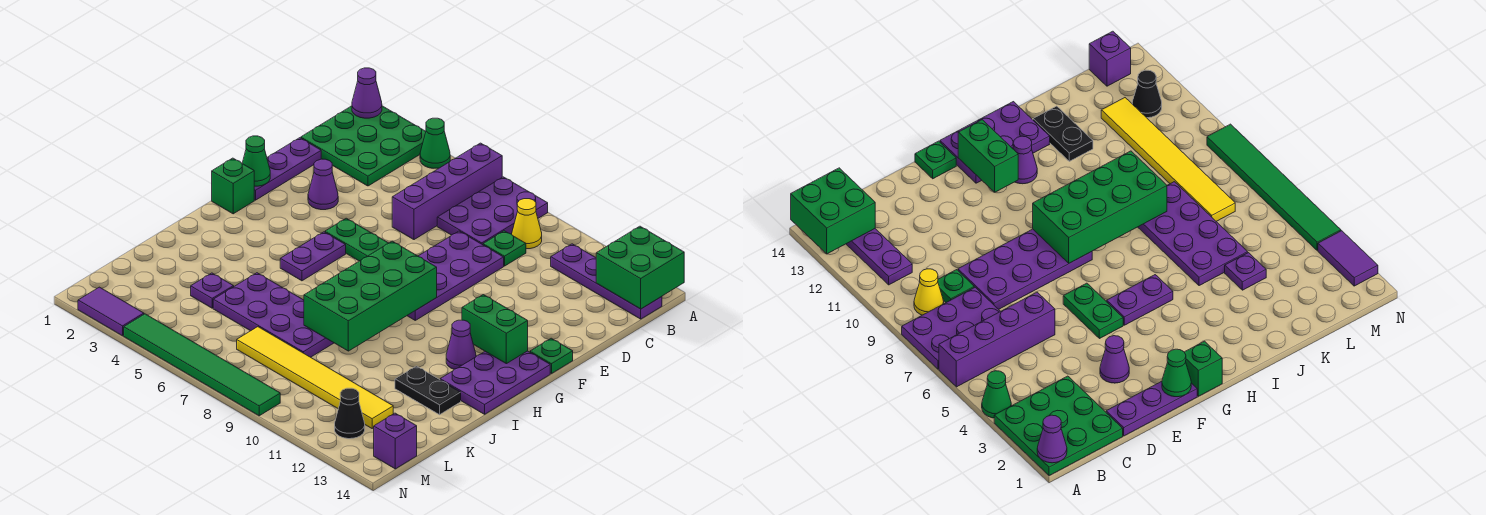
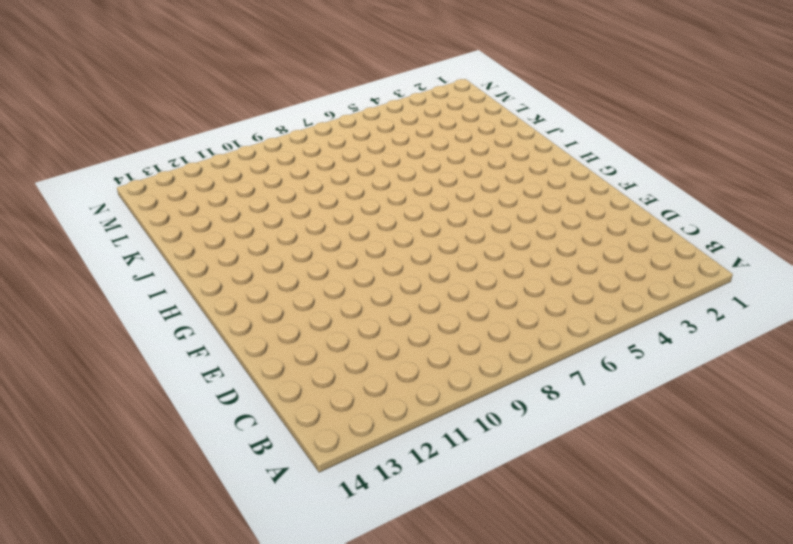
none -> green plate A1:C3 level 1
none -> green cone A4 level 1
none -> purple brick A6:D6 level 1

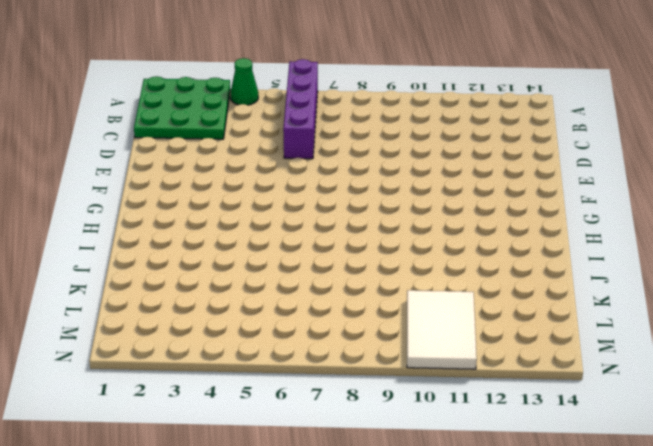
white tile L10:N11 level 1 -> yellow tile L7:L12 level 1
none -> purple plate A7:C8 level 1
none -> yellow cone B9 level 1
none -> purple plate B11:B14 level 1

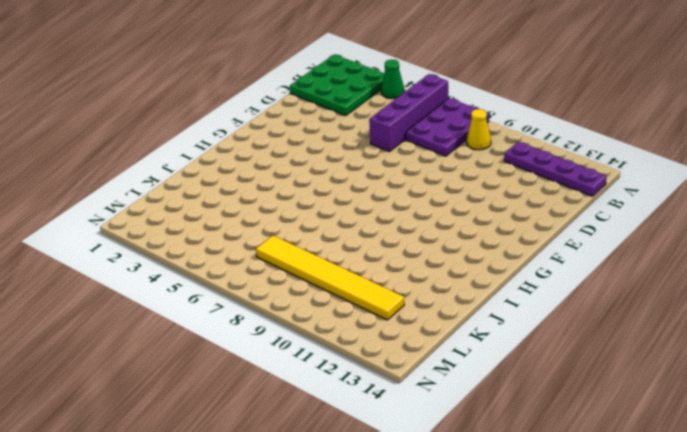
none -> green plate C9 level 1
none -> purple plate D1:F1 level 1
none -> purple plate D8:G9 level 1

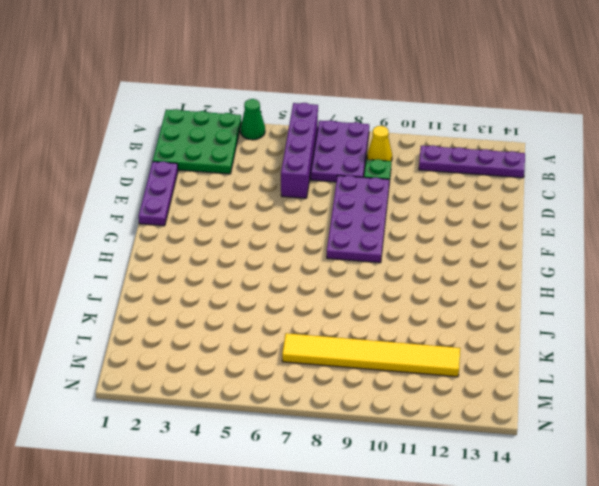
none -> purple cone E3 level 1
none -> green plate F5:F6 level 1
none -> green plate F14 level 1

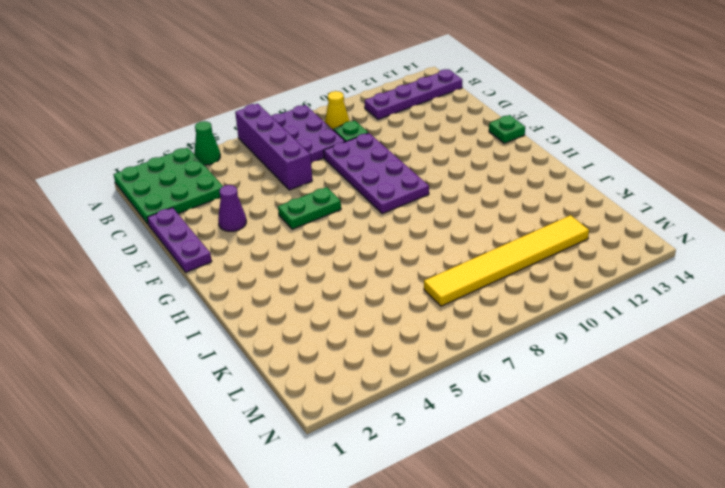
none -> green brick G1 level 1
none -> purple plate G5:H5 level 1
none -> purple plate G13:I14 level 1

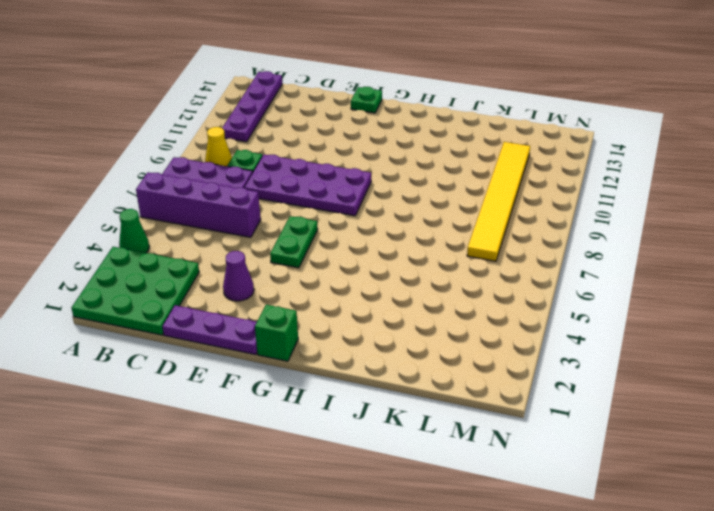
none -> purple plate G5:H5 level 1
none -> purple plate G13:I14 level 1
none -> purple cone H12 level 1

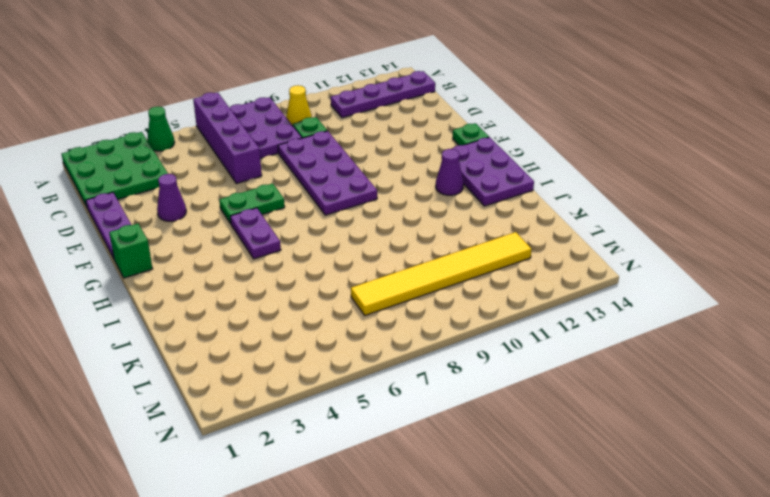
none -> purple plate J5:K8 level 1
none -> black plate J12:J13 level 1
none -> purple plate K4 level 1

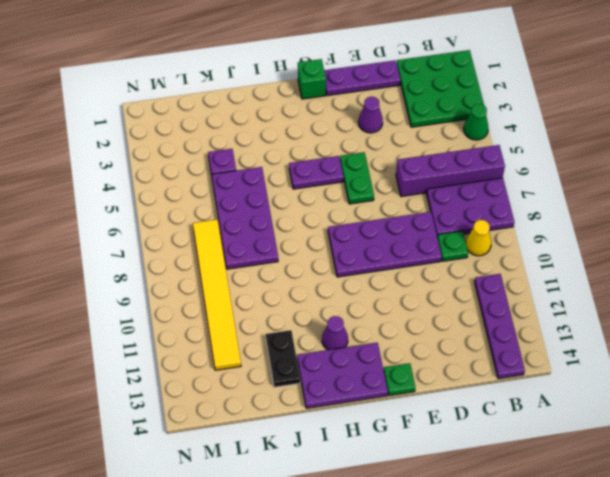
none -> black cone M12 level 1
none -> purple brick M14 level 1
none -> purple tile N2:N3 level 1

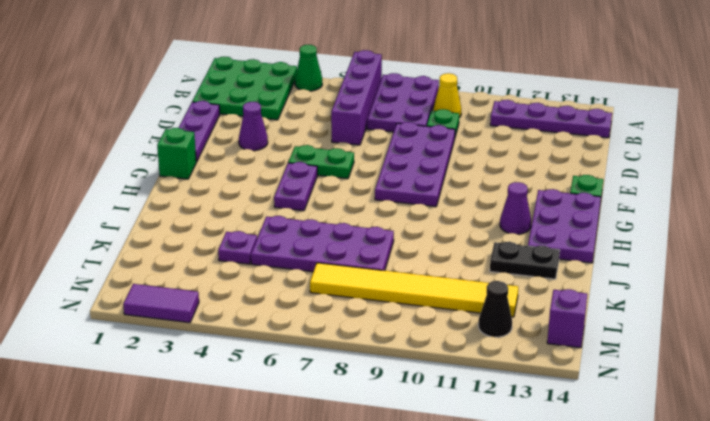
none -> green tile N4:N9 level 1
none -> purple cone A1 level 2
none -> green brick A13:B14 level 2

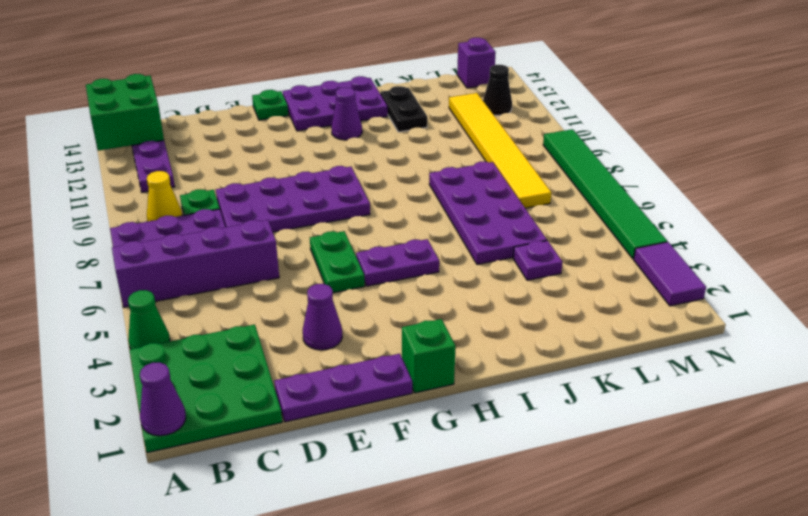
none -> green cone F1 level 2
none -> green brick G8:J9 level 2
none -> green brick G12:G13 level 2

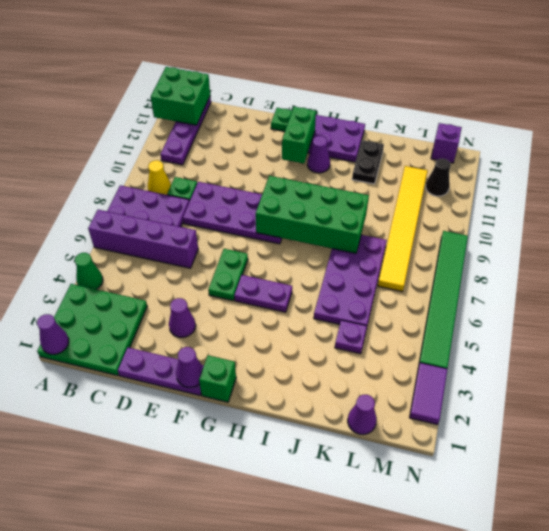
purple cone F1 level 2 -> green cone F1 level 2
purple cone L1 level 1 -> none

